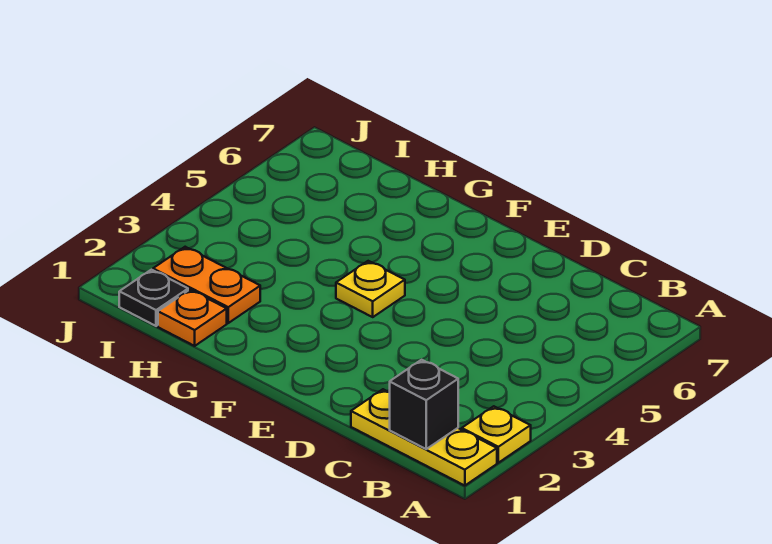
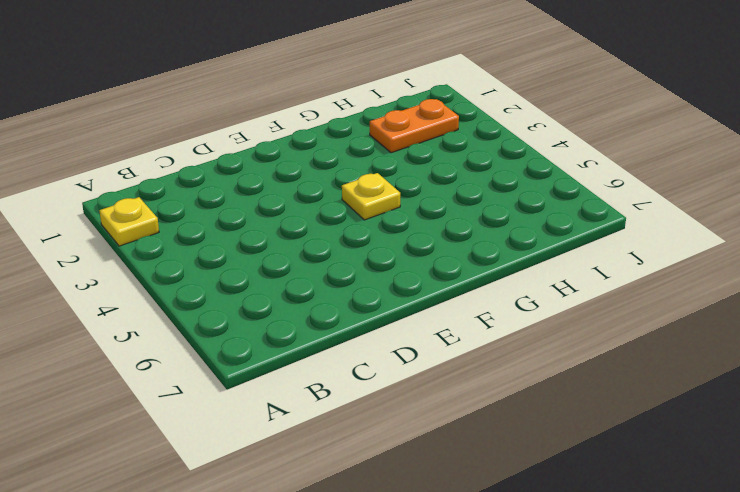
none -> yellow plate A1:C1 level 1
none -> orange plate H1 level 1

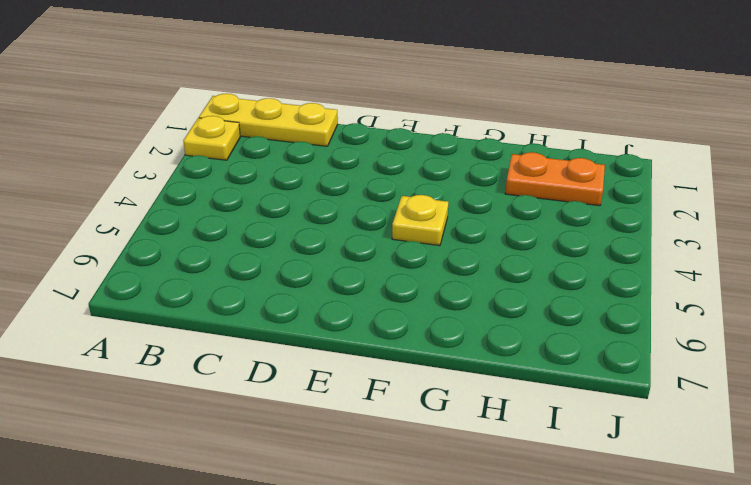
none -> orange plate H1 level 1
none -> black plate I1 level 1

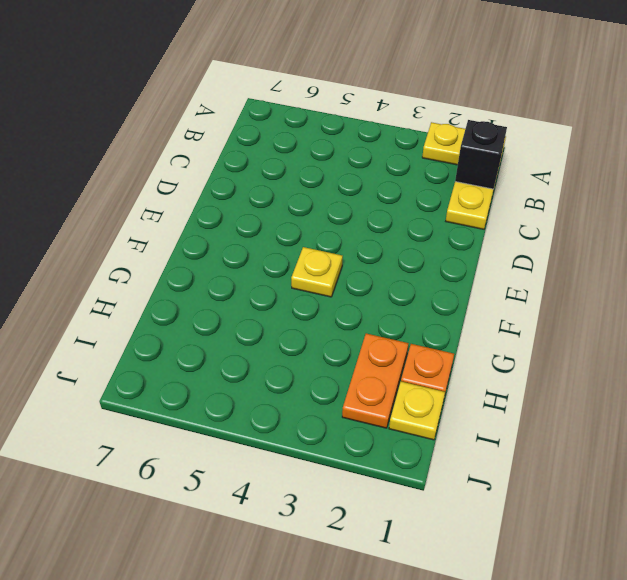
yellow plate I1 level 1 -> black plate I1 level 1

